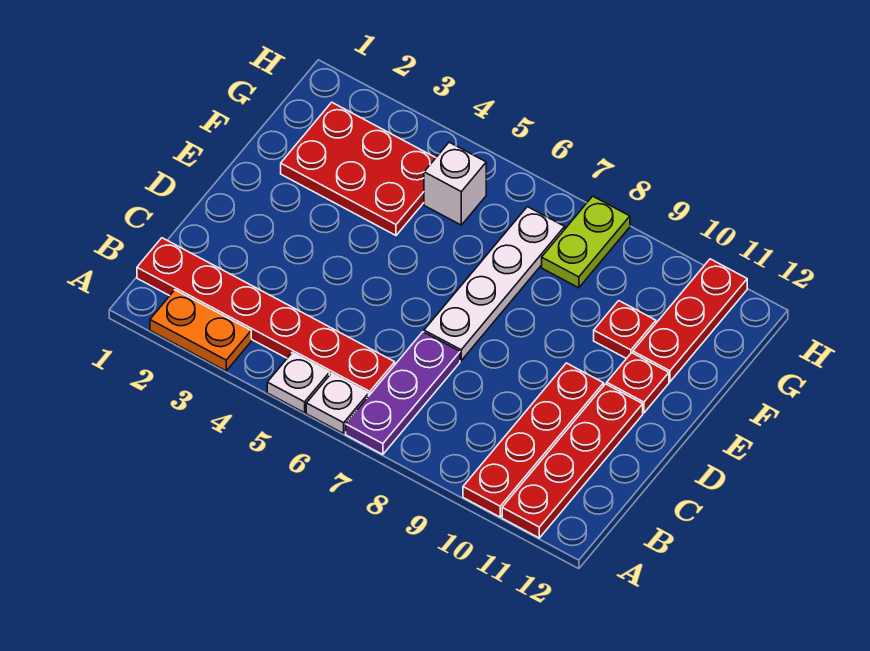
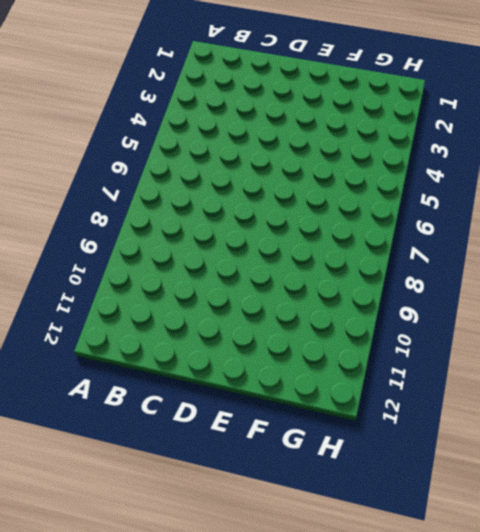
none -> orange plate A2:A3 level 1
none -> white plate A5 level 1
none -> white plate A6 level 1

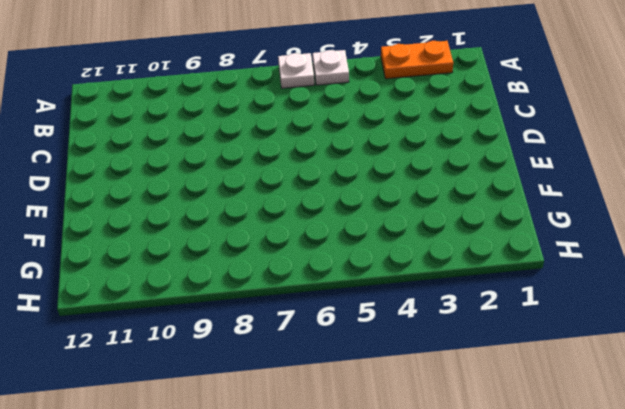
none -> purple plate A7:C7 level 1
none -> red plate A10:D10 level 1
none -> red plate A11:D11 level 1

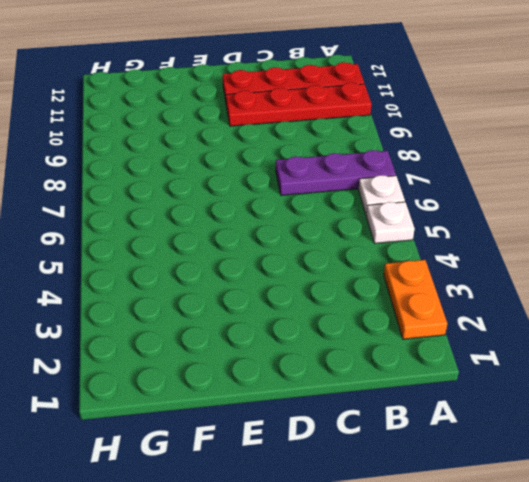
none -> red plate B1:B6 level 1
none -> white plate D7:G7 level 1
none -> red plate E11 level 1

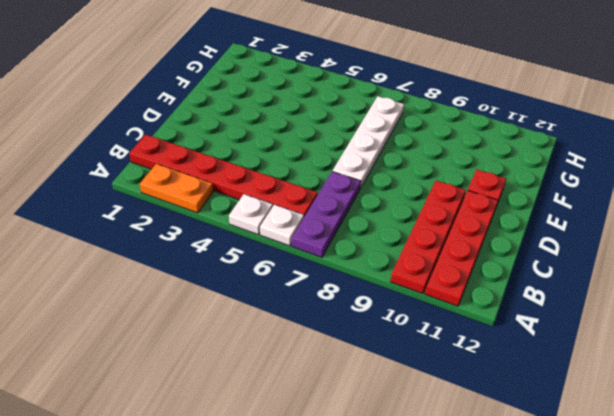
none -> red plate F2:G4 level 1
none -> red plate F10 level 1
none -> red plate F11:H11 level 1

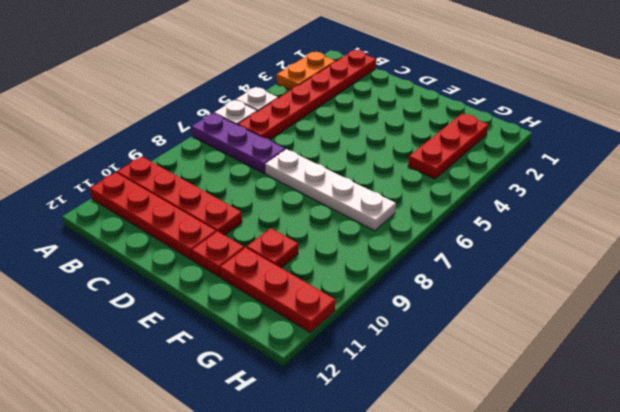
red plate G2:G4 level 1 -> red plate F2:G4 level 1
none -> white brick G5 level 1
none -> lime plate G8:H8 level 1

